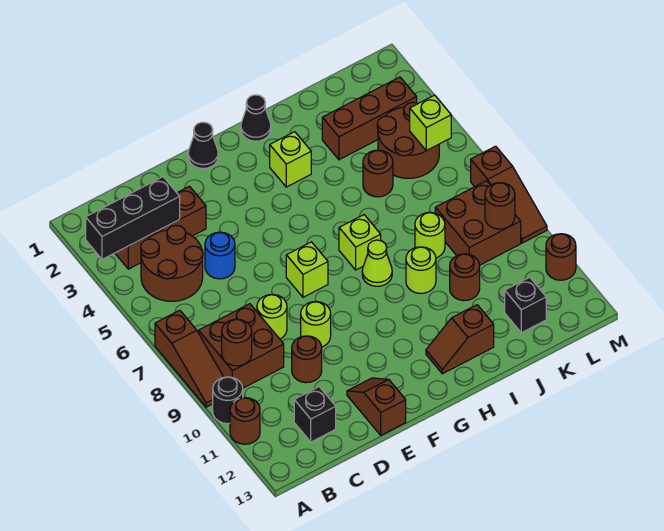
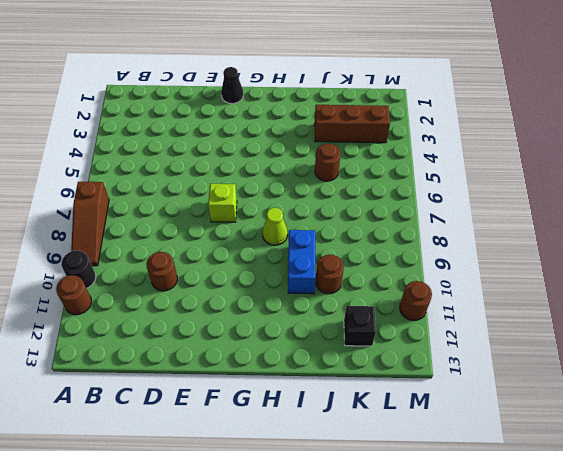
blue brick I9:I10 level 1 -> lime round brick I9 level 1
none -> brown brick B3:D3 level 1
none -> brown round brick B4:C5 level 1
none -> brown brick B8:C9 level 1
none -> black brick C12 level 1

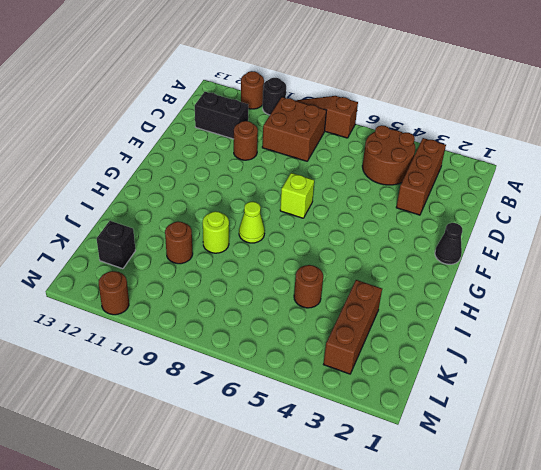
black brick C11:C12 level 1 -> black brick C12 level 1
none -> blue round brick D5 level 1
none -> lime round brick D8 level 1
none -> lime round brick E9 level 1
none -> brown slope E12:E13 level 1 top 13

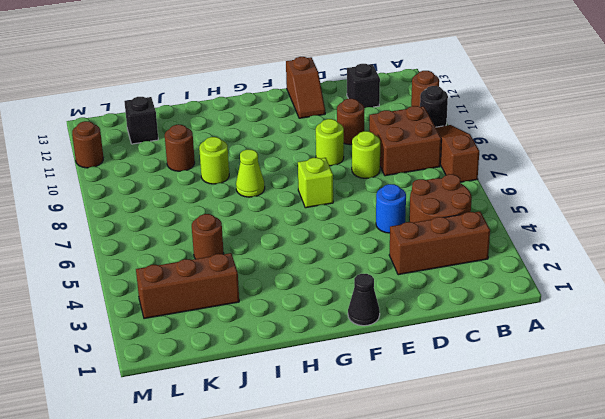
none -> black cone H1 level 1
none -> lime brick H3 level 1
none -> lime brick H7 level 1
none -> brown slope H12:I12 level 1 top I

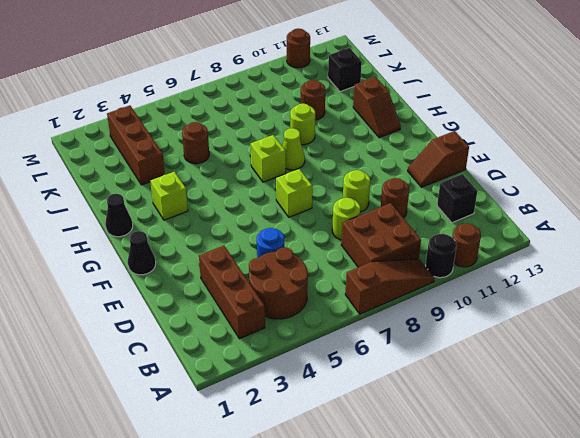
none -> lime round brick J8 level 1
none -> brown round brick K4:L5 level 1
none -> brown brick K8:L9 level 1
none -> brown slope M7:M9 level 1 top 7

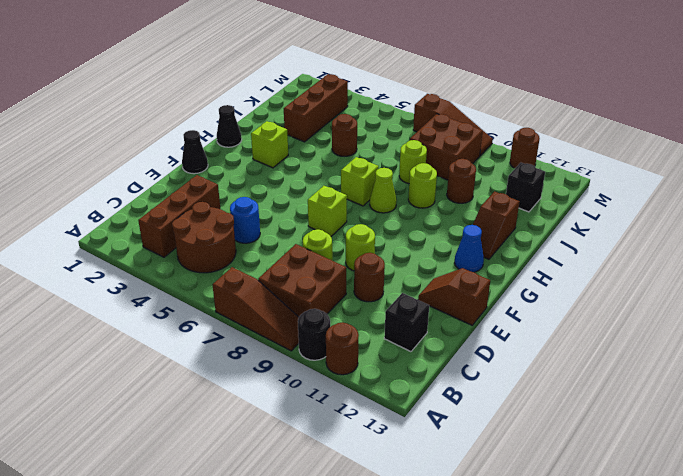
blue cone G12 level 1 -> none
none -> brown round brick K4:L5 level 1
none -> black brick A3:C3 level 2
none -> brown round brick B9 level 2
none -> lime brick L5 level 2

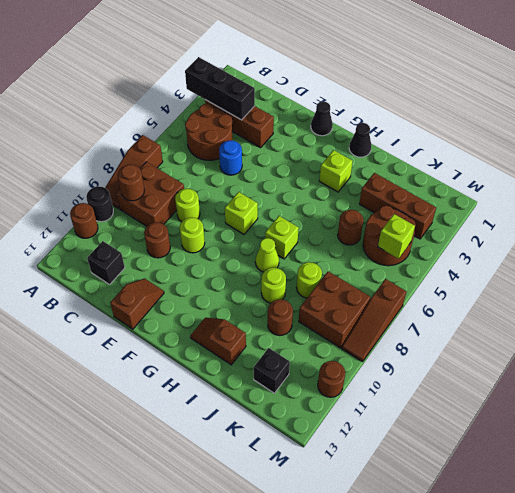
none -> brown round brick L9 level 2

